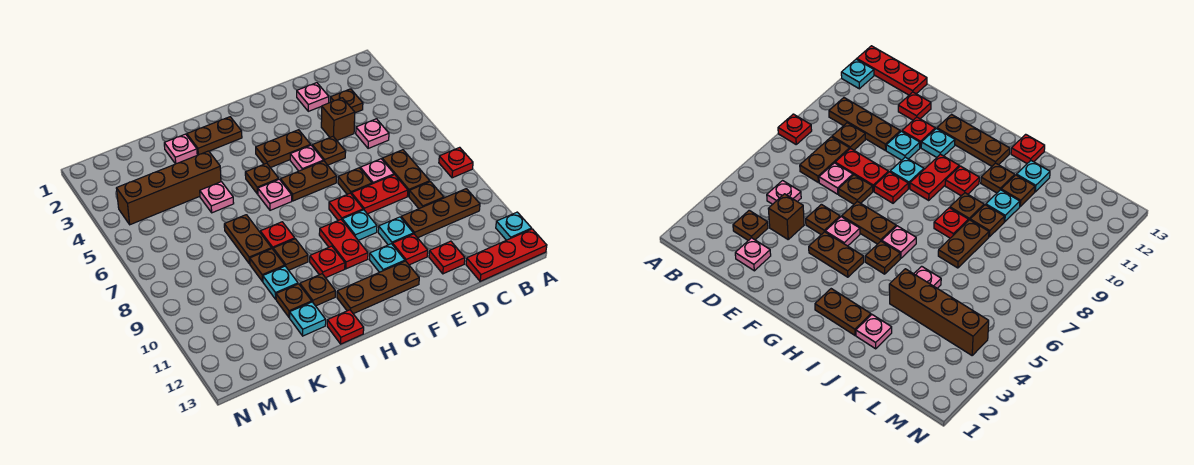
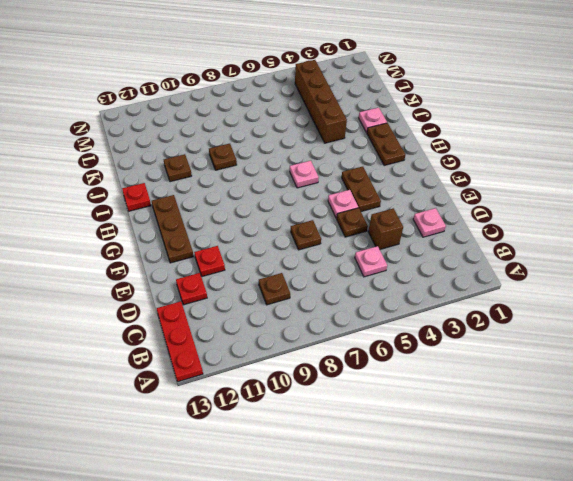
none -> red plate A8 level 1
none -> cyan plate A12 level 1
none -> brown plate B10:D10 level 1
none -> brown plate C3 level 1

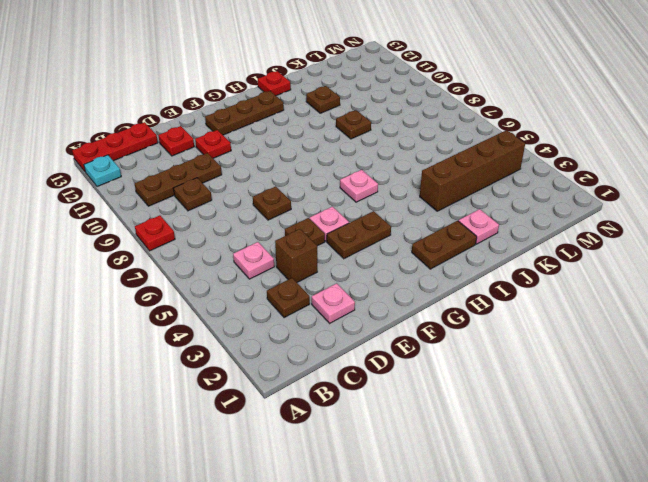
none -> brown plate C7:C8 level 1
none -> pink plate D7 level 1
none -> red plate D8:E8 level 1
none -> cyan plate E10 level 1

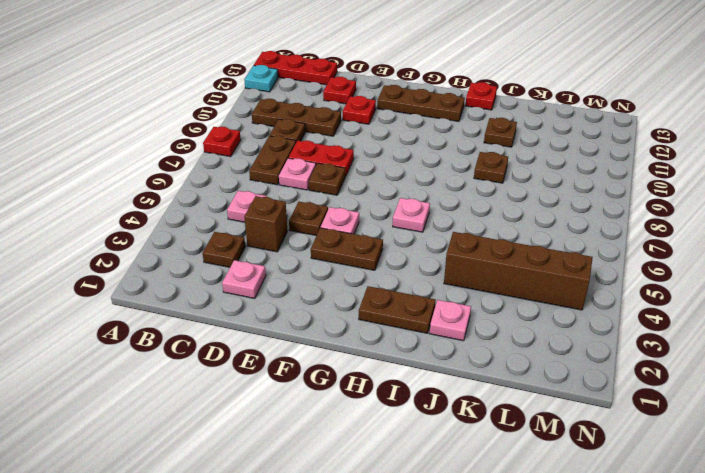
none -> cyan plate E10 level 1
none -> brown plate F6:G6 level 1
none -> red plate F8 level 1
none -> cyan plate F9 level 1

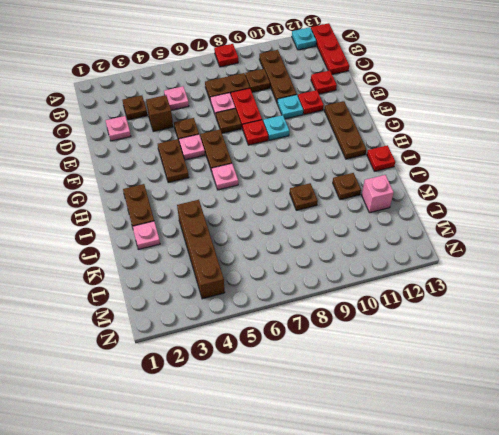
pink brick K12 level 1 -> none
none -> cyan plate F11 level 1
none -> red plate G9:G10 level 1
none -> brown plate H5 level 1
none -> red plate H10 level 1

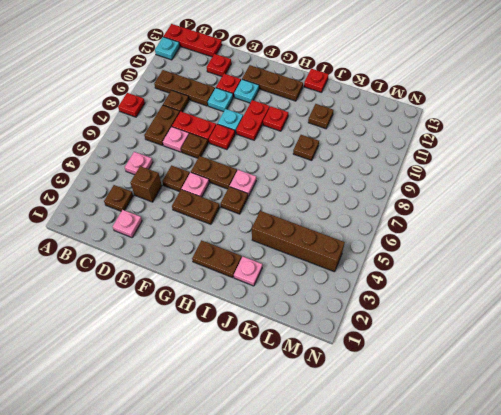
none -> red plate I8 level 1
none -> brown plate I9 level 1
none -> brown plate I11 level 1
none -> pink plate J5 level 1

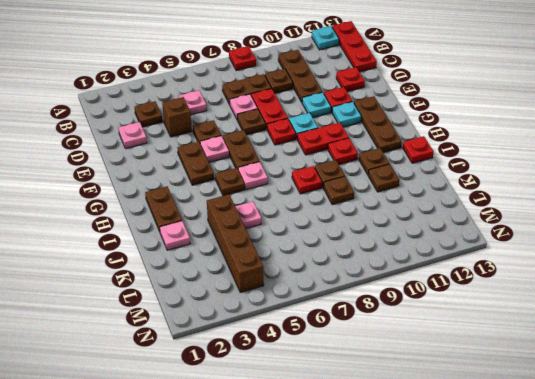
none -> brown plate J7:J8 level 1
none -> cyan plate J10 level 1
none -> cyan plate J12 level 1

